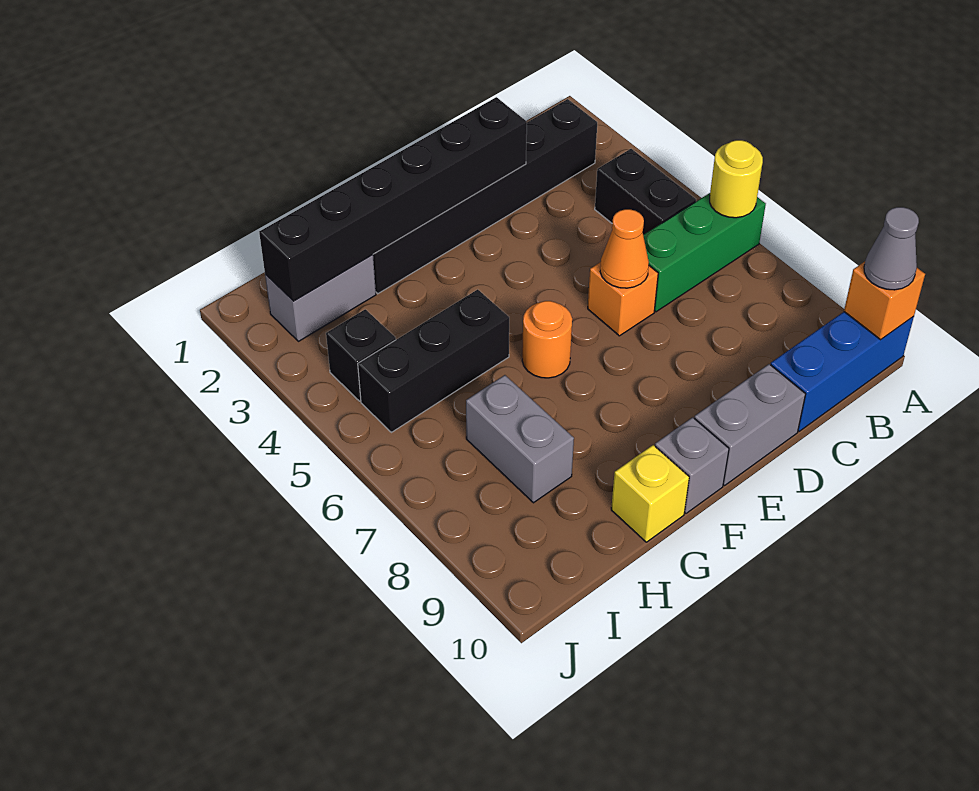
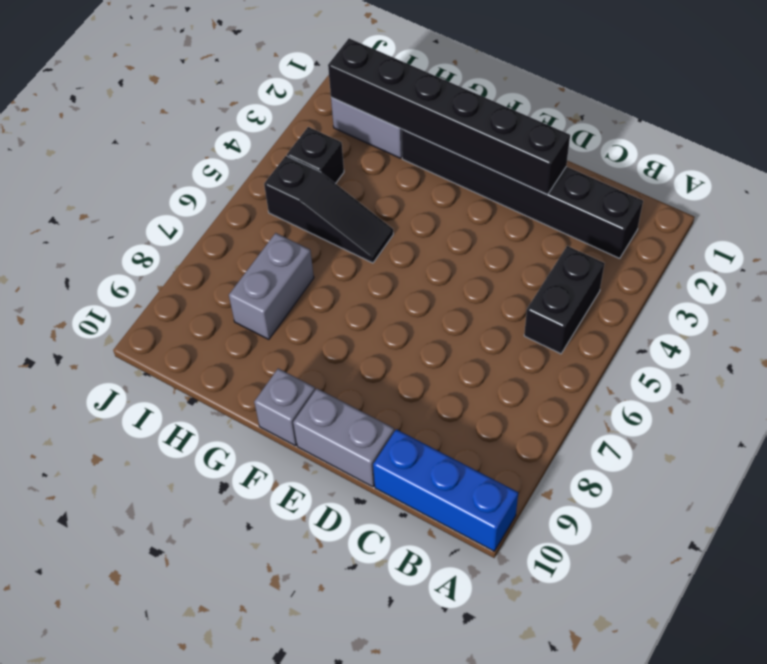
black slope G5:I5 level 1 top I -> black brick G5:I5 level 1
none -> green brick A6:C6 level 1
none -> orange brick D6 level 1
none -> orange round brick F6 level 1

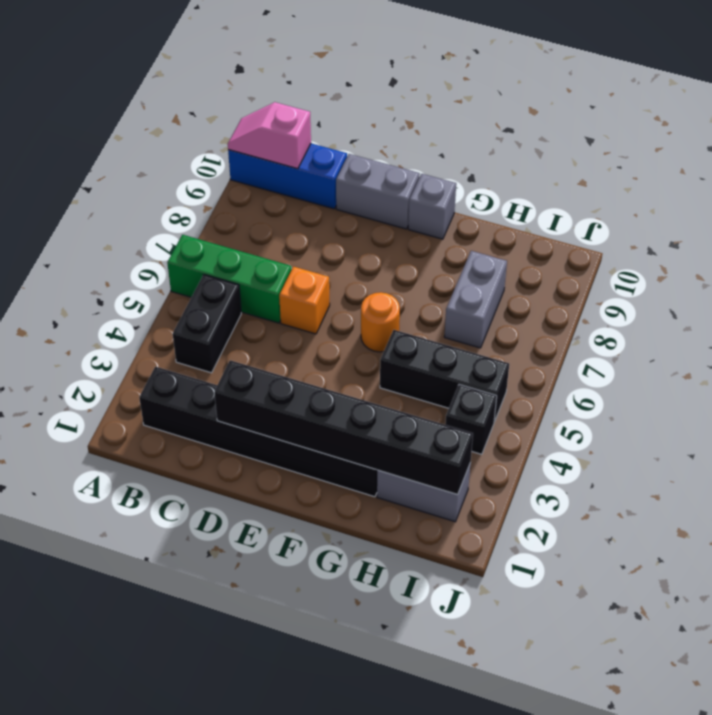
pink slope A10:B10 level 2 top B -> orange brick A10 level 2
none -> yellow brick G10 level 1
none -> yellow round brick A6 level 2
none -> orange cone D6 level 2

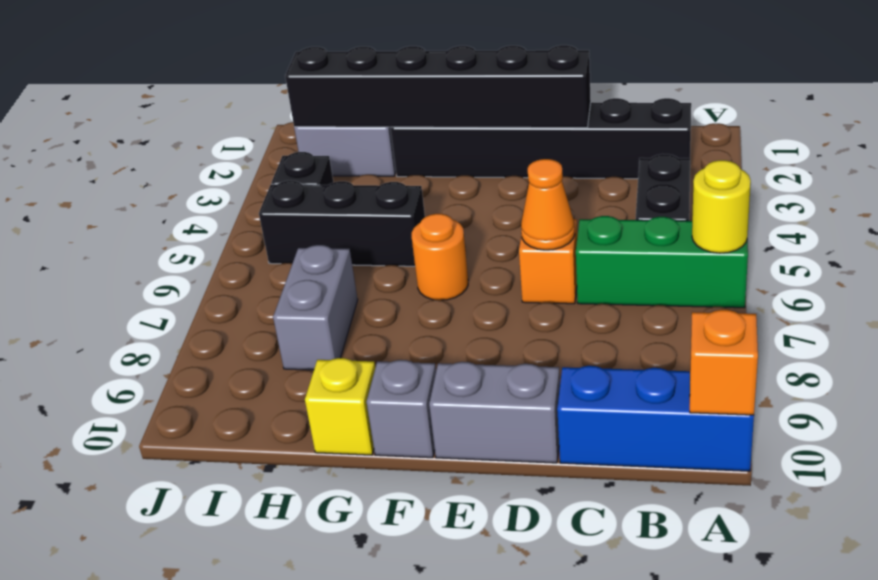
none -> grey cone A10 level 3

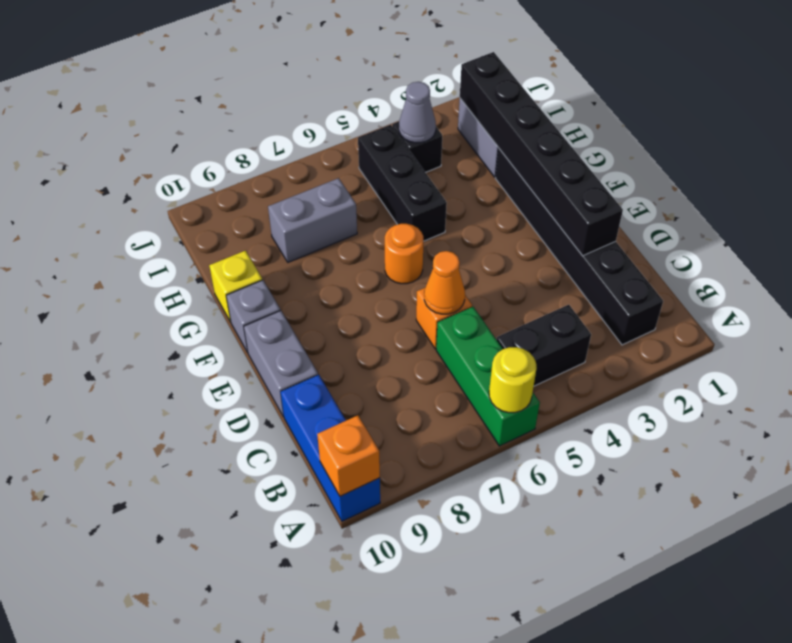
grey cone I4 level 2 -> grey cone A10 level 3

